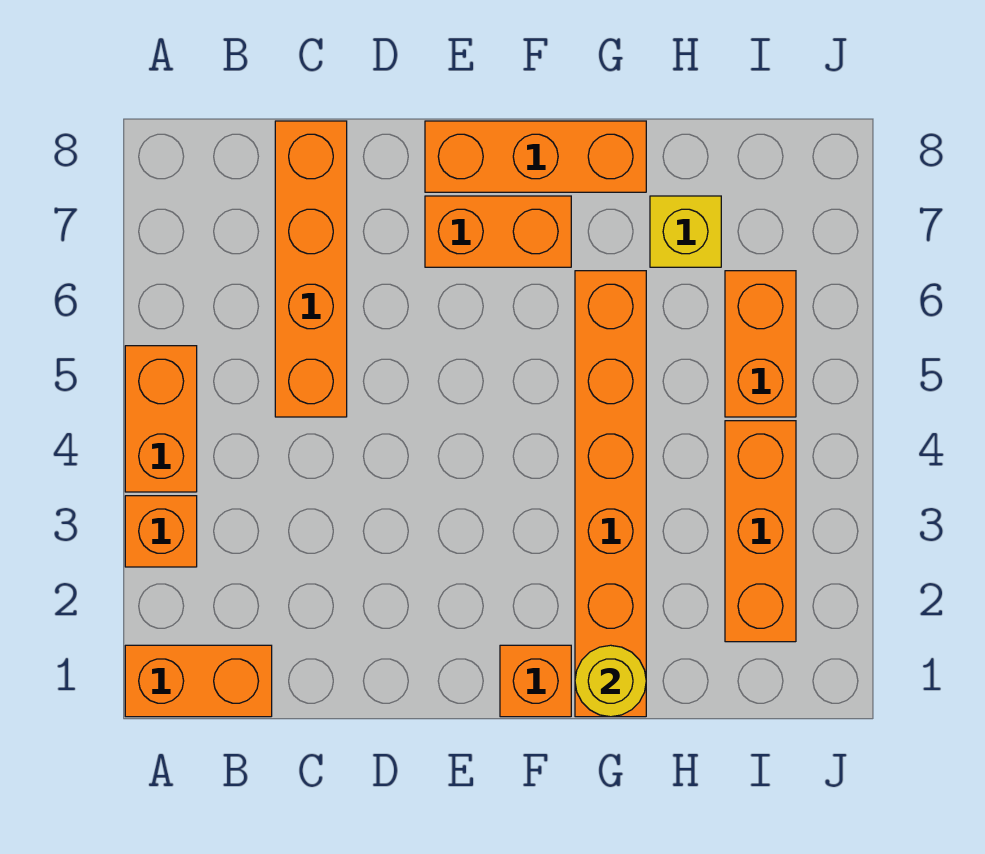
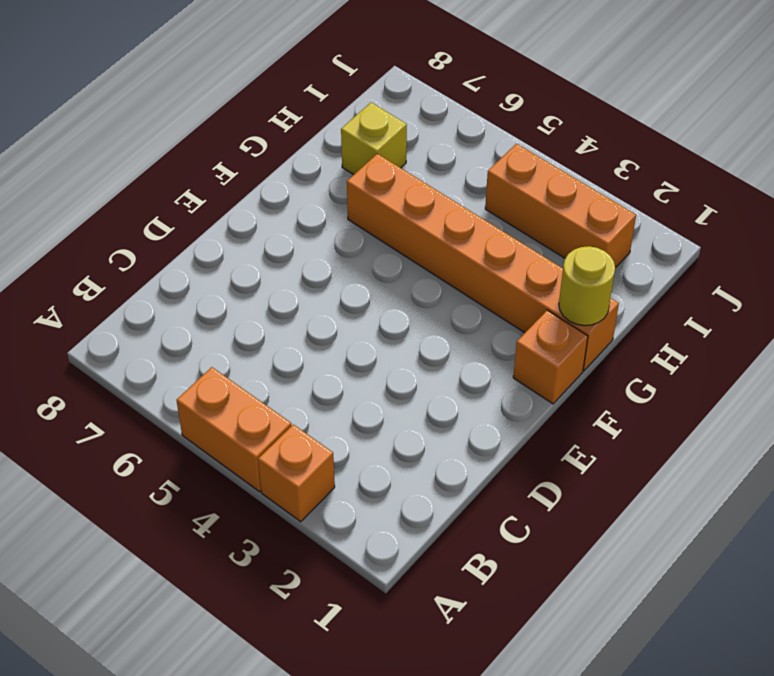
none -> orange brick A1:B1 level 1
none -> orange brick C5:C8 level 1
none -> orange brick E7:F7 level 1

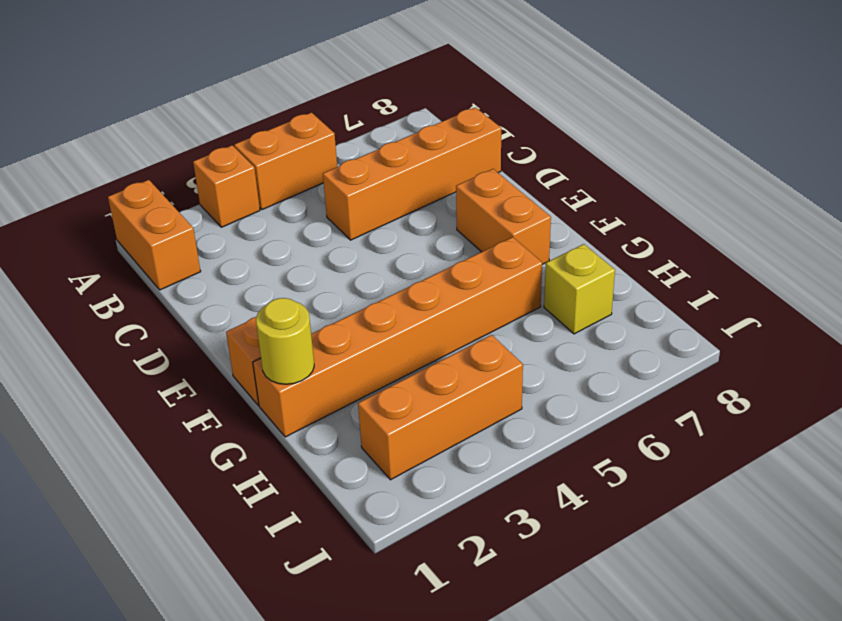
none -> orange brick E8:G8 level 1
none -> orange brick I5:I6 level 1

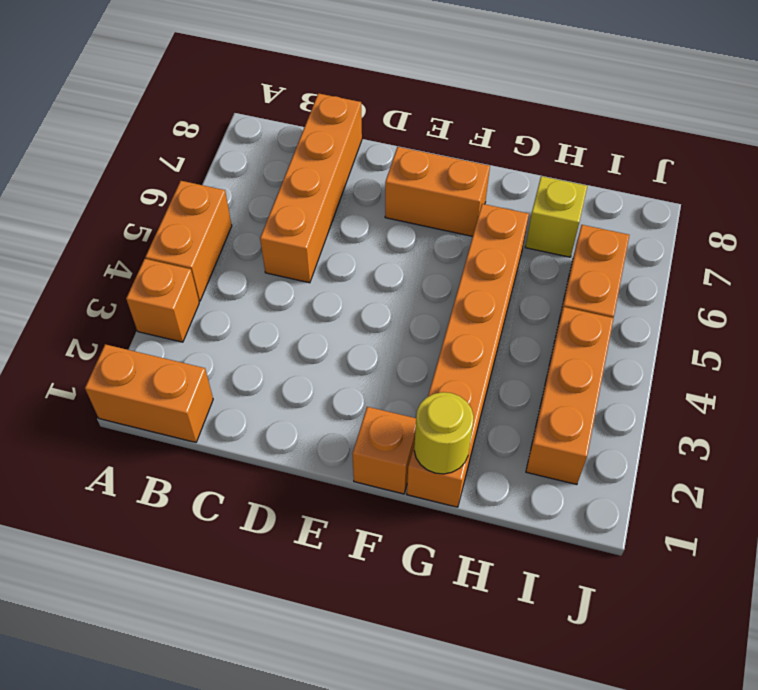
none -> orange brick E8:G8 level 1

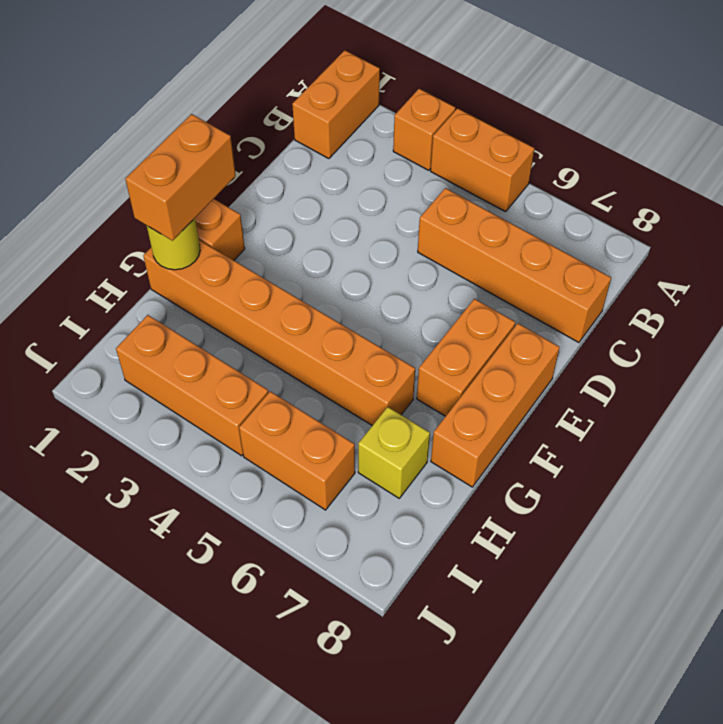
orange brick F1:G1 level 3 -> none

